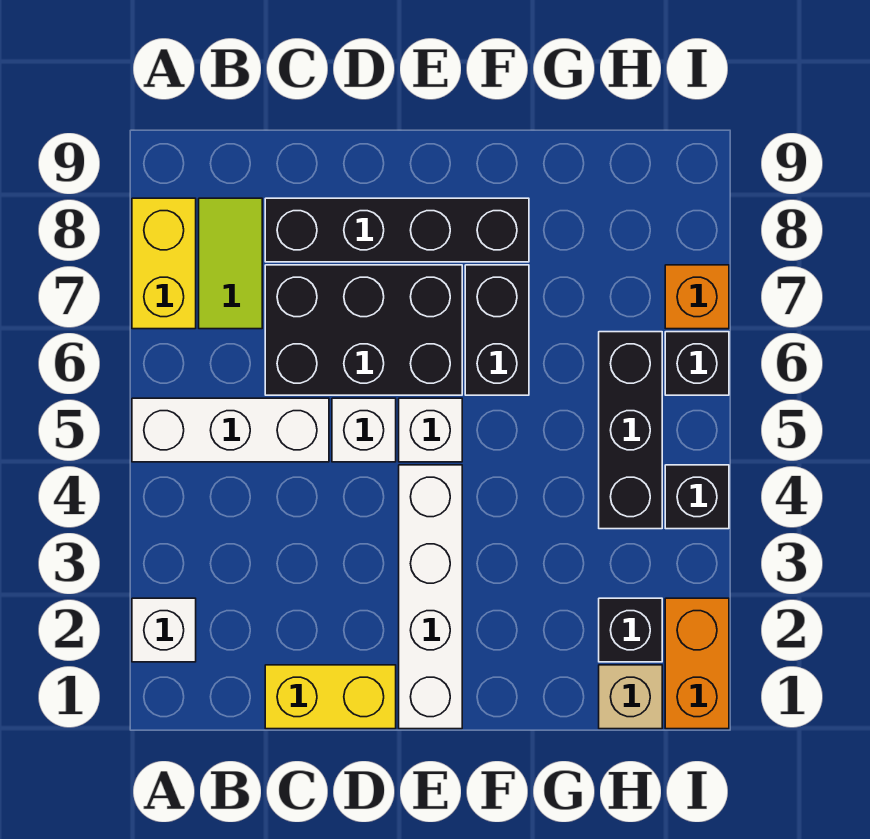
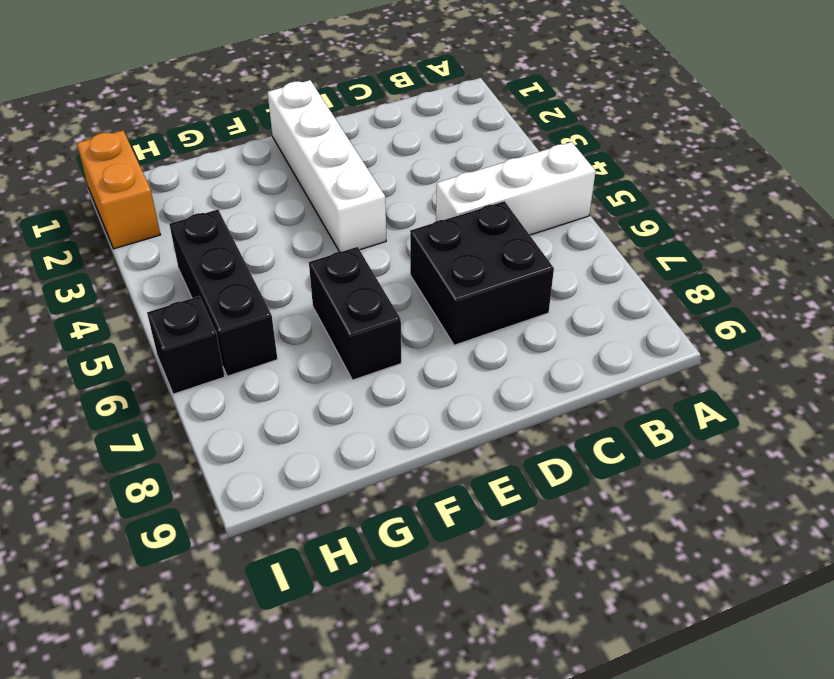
black brick C6:D7 level 1 -> black brick C6:E7 level 1
none -> white brick A2 level 1
none -> yellow brick A7:A8 level 1
none -> lime tile B7:B8 level 1

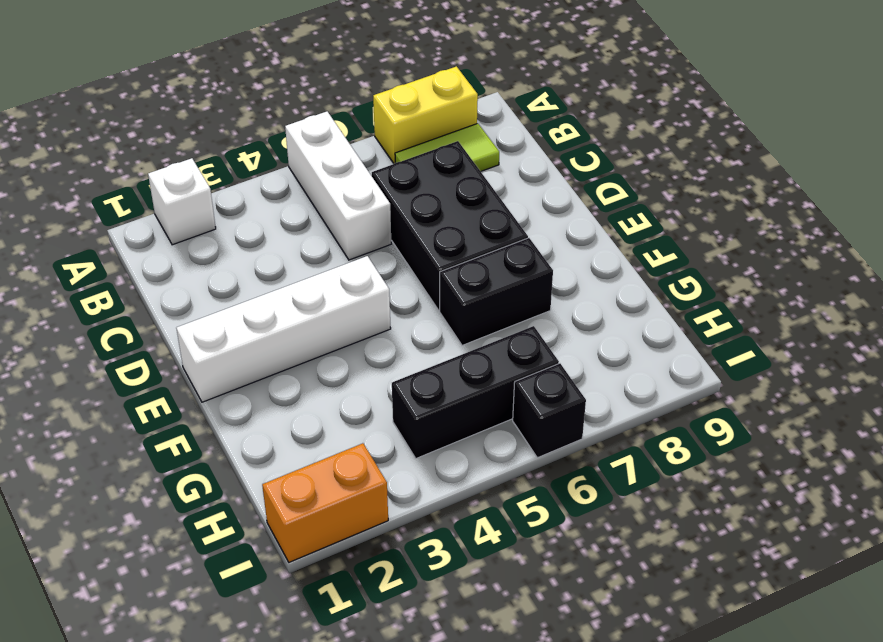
none -> yellow brick C1:D1 level 1
none -> black brick C8:F8 level 1
none -> white brick D5 level 1

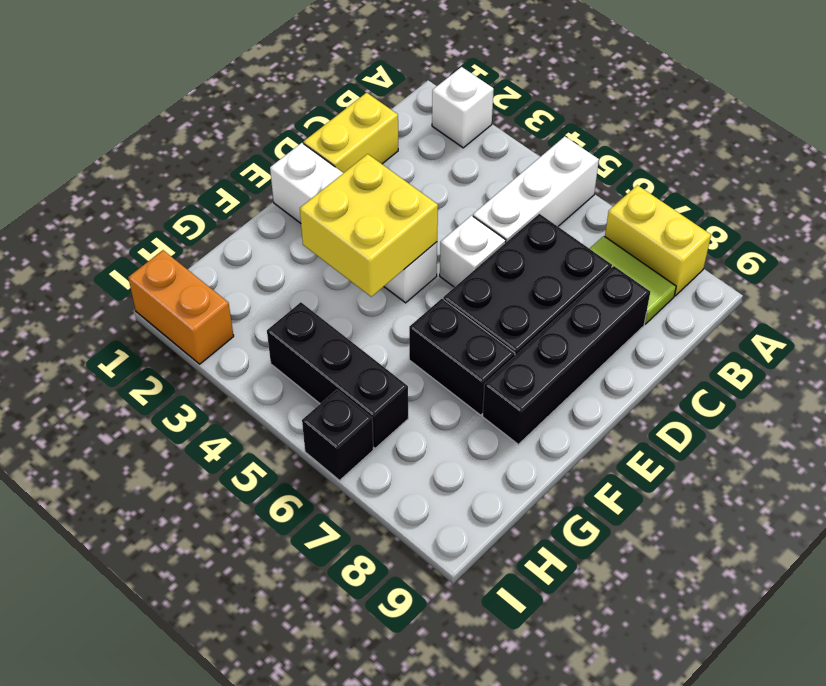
yellow brick E3:F4 level 2 -> none
none -> white brick E5 level 1
none -> tan brick H1 level 1
none -> black brick H2 level 1

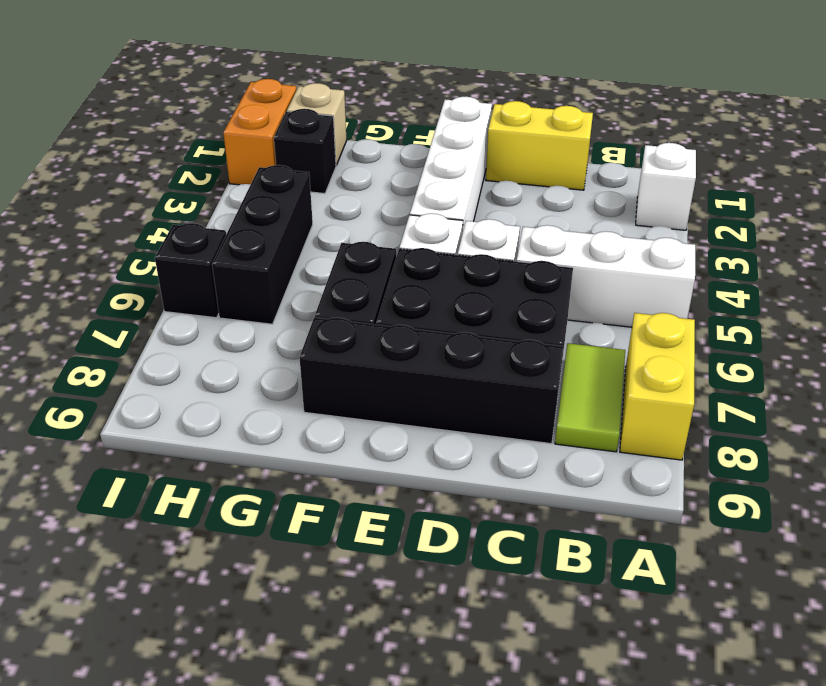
none -> black brick I4 level 1
none -> orange brick I7 level 1

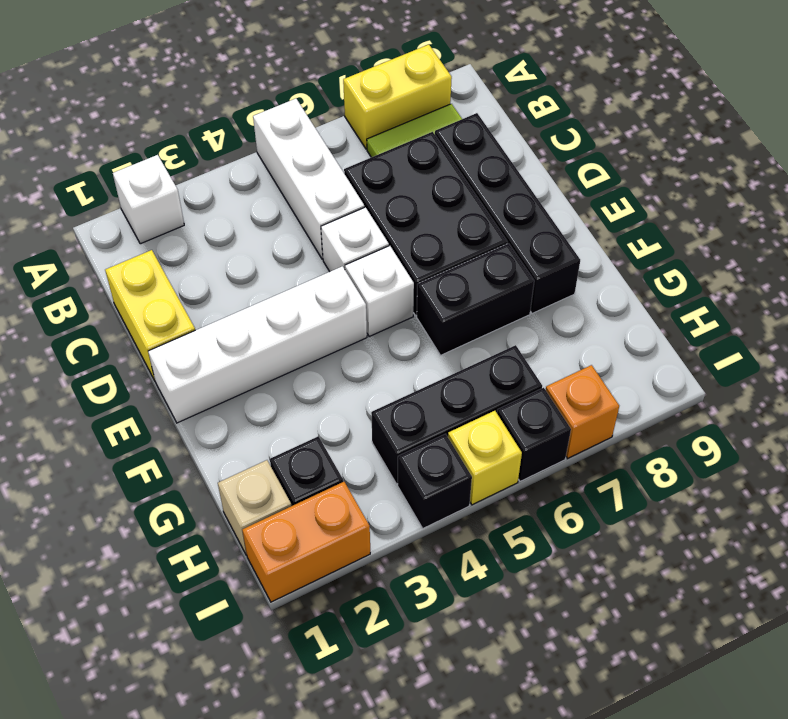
yellow brick I5 level 1 -> none

